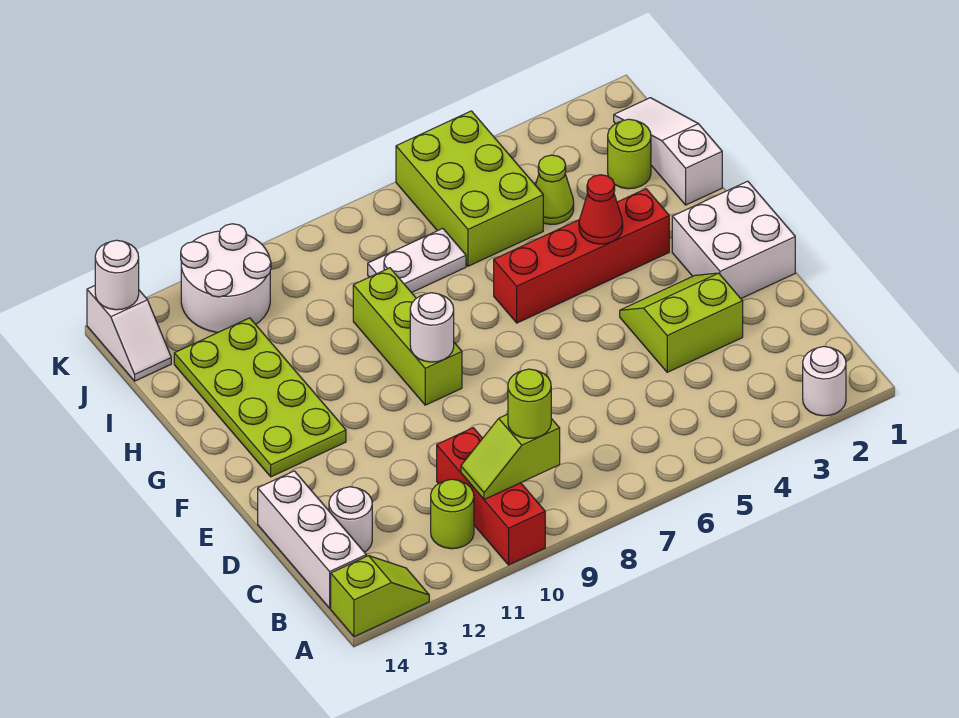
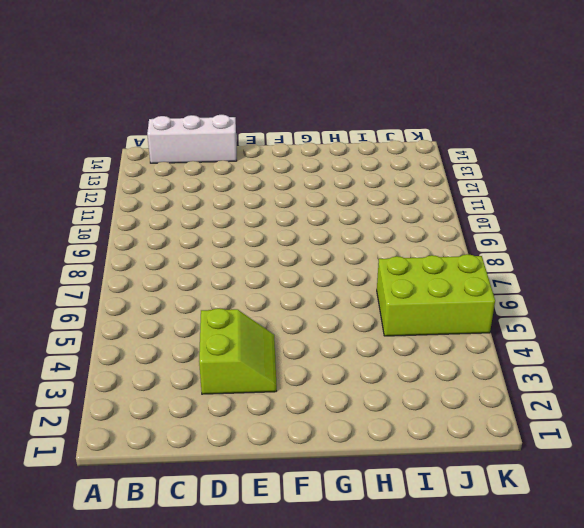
none -> white round brick A2 level 1
none -> red brick A10:C10 level 1
none -> lime slope A13:A14 level 1 top 14

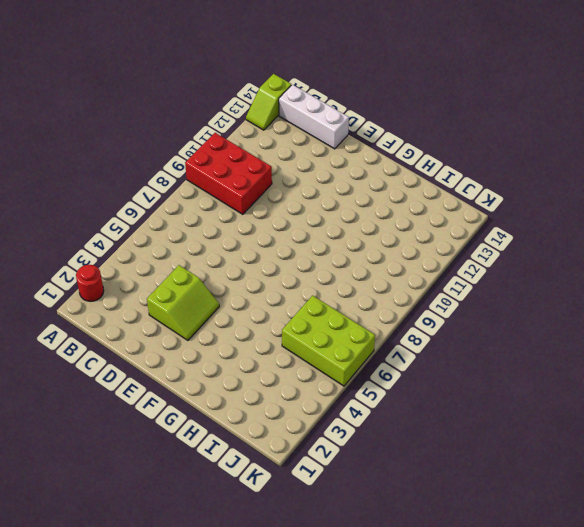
red round brick A2 level 1 -> white round brick A2 level 1
red brick A9:C10 level 1 -> red brick A10:C10 level 1
none -> lime round brick B11 level 1
none -> white round brick C13 level 1
none -> white brick E1:F2 level 1

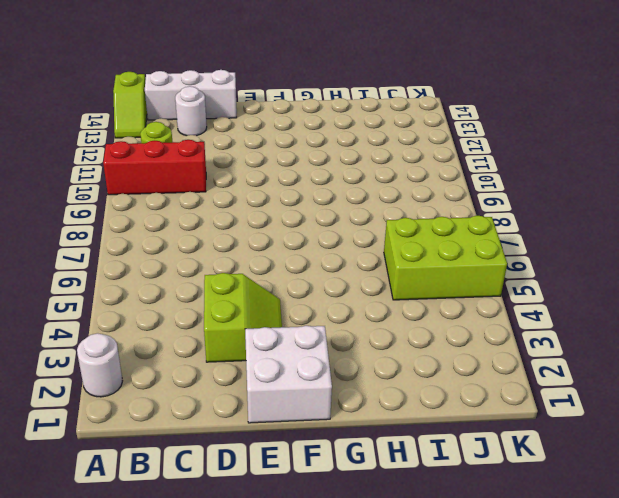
none -> lime brick F9:H9 level 1
none -> lime plate F12:I13 level 1
none -> red brick G3:G6 level 1

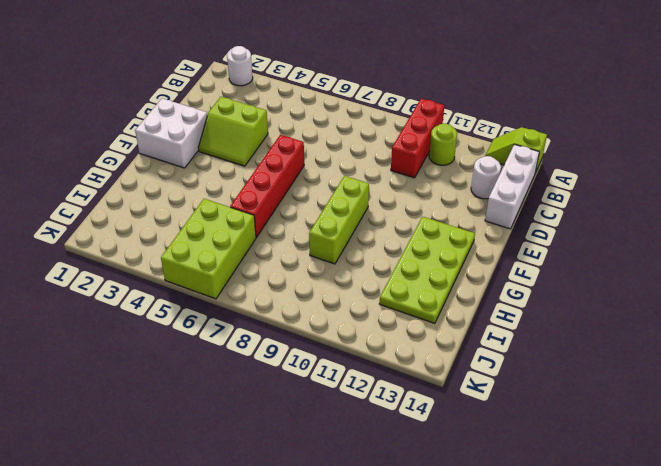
red brick E6:H6 level 1 -> red brick G3:G6 level 1
none -> white slope H1:J1 level 1 top H
none -> lime round brick I2 level 1
none -> lime cone I4 level 1

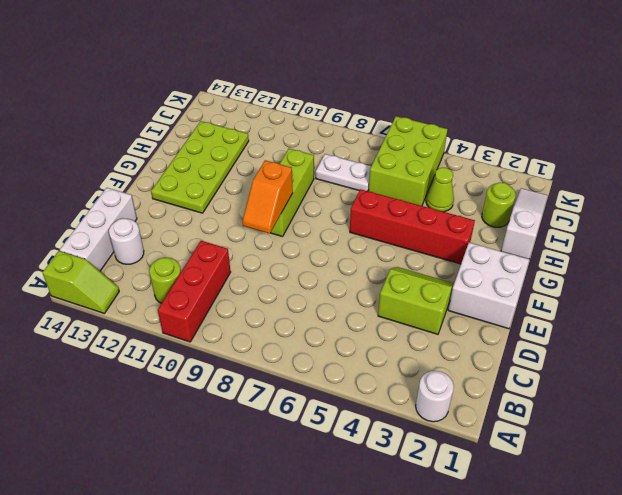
orange slope E9:F9 level 2 top F -> white round brick F9 level 2
none -> white round brick J11:K12 level 1
none -> white slope J14:K14 level 1 top K
none -> lime slope B9:B10 level 2 top 9

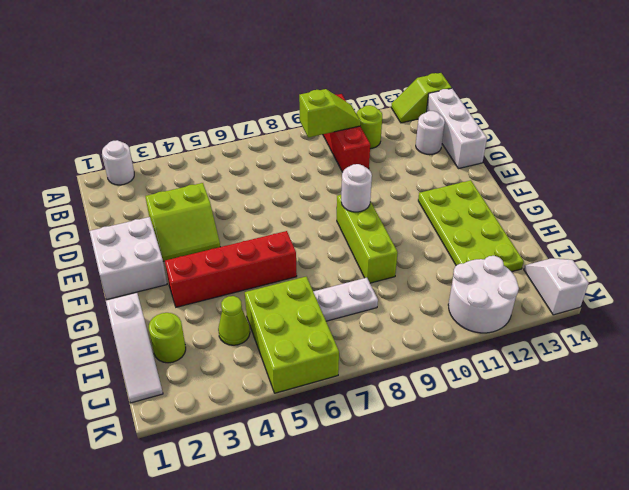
none -> red cone G4 level 2
none -> white round brick K14 level 2
none -> lime round brick B9 level 3

